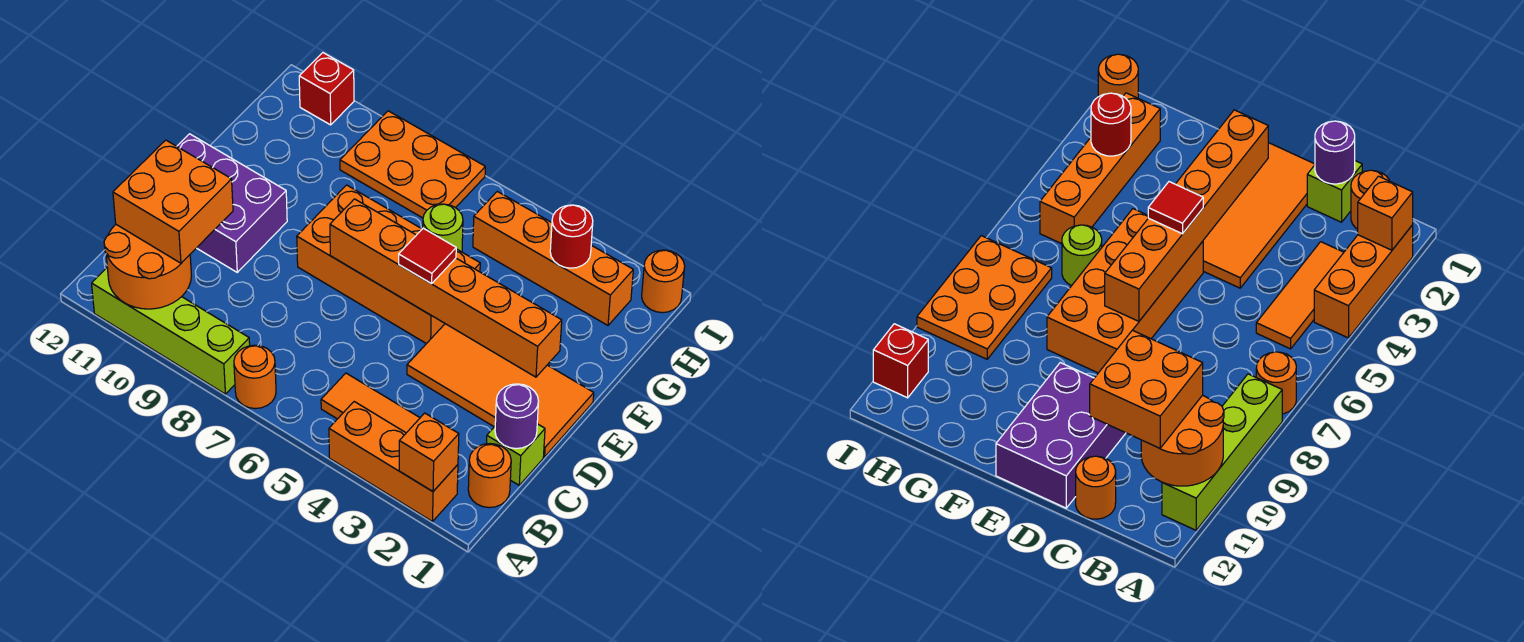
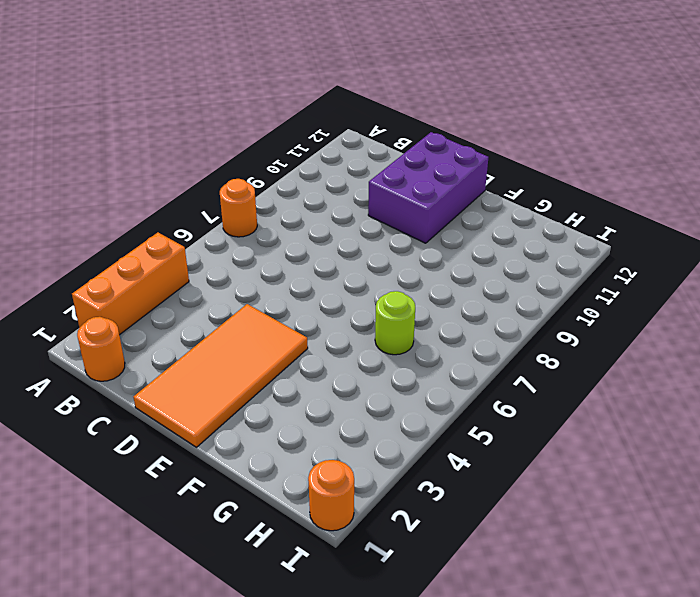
none -> lime brick A8:A11 level 1
none -> orange tile B3:B5 level 1
none -> lime brick C1 level 1

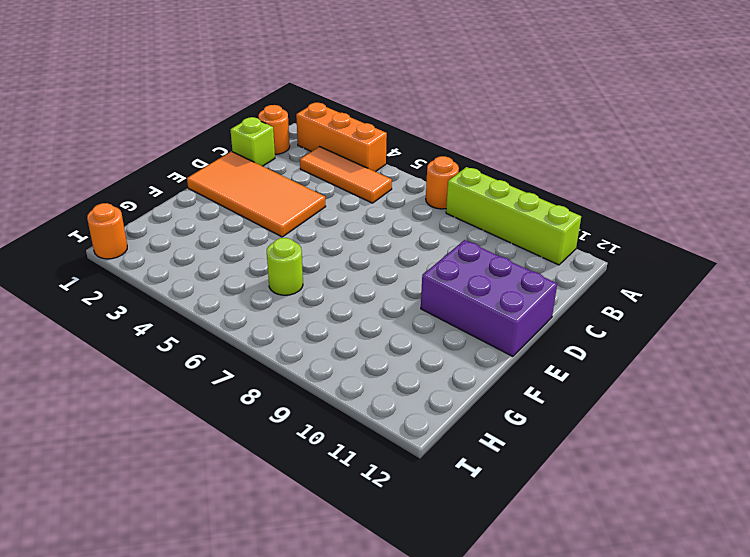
none -> orange round brick C12 level 1
none -> orange brick E5:F8 level 1
none -> orange brick H2:H5 level 1

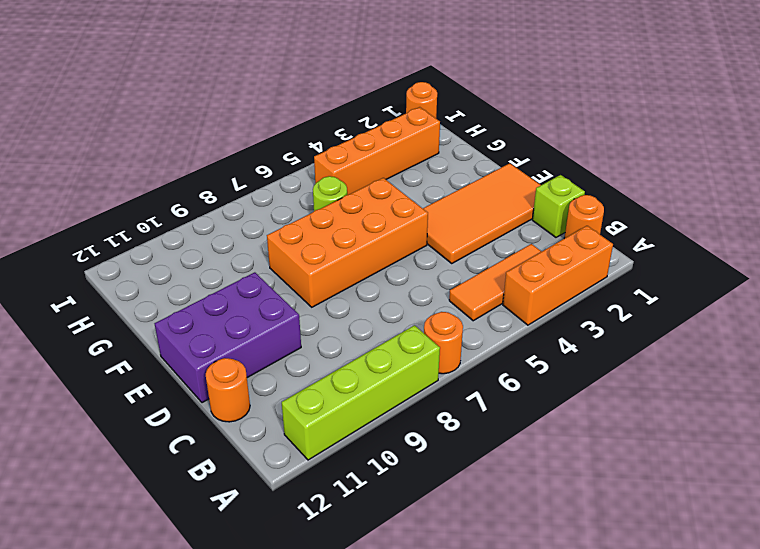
none -> orange plate H7:I9 level 1
none -> red brick I11 level 1
none -> orange brick A2 level 2

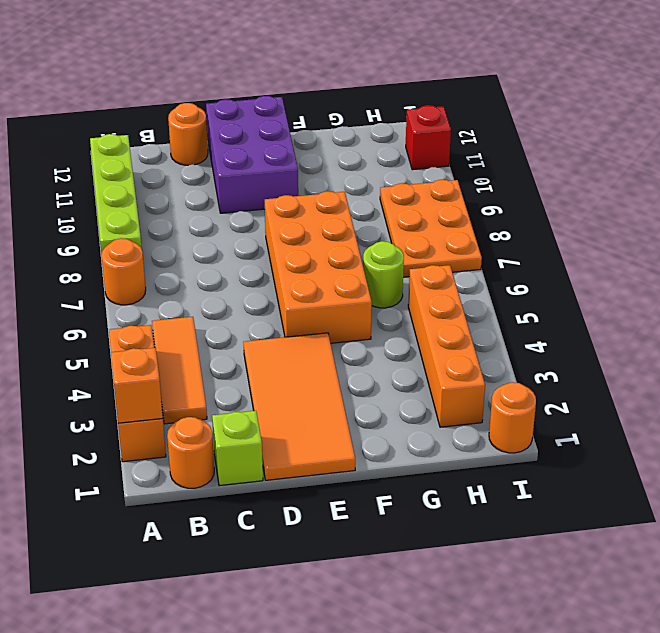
none -> orange round brick A10:B11 level 2
none -> purple round brick C1 level 2
none -> orange brick E2:E7 level 2

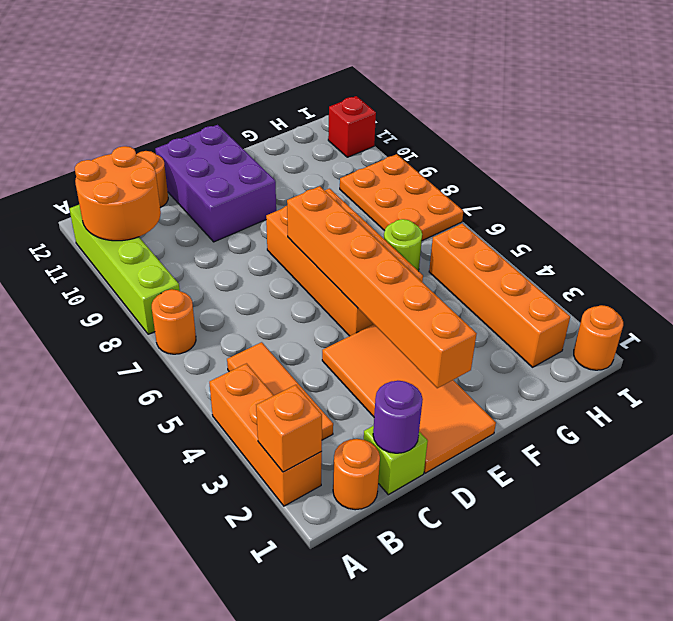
none -> red round brick H3 level 2
none -> orange brick B10:C11 level 3
none -> red tile E5 level 3

